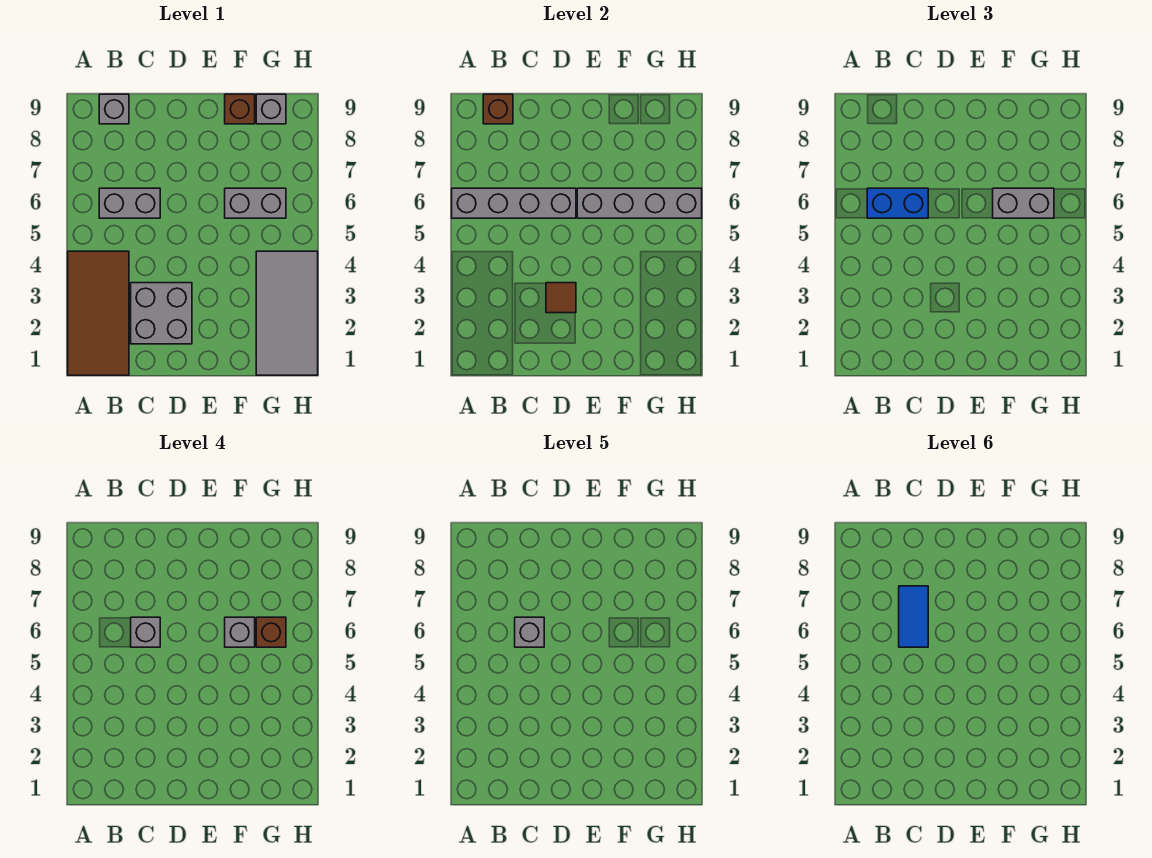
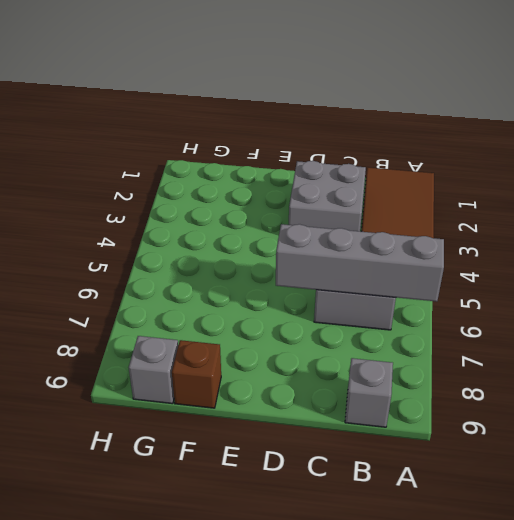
none -> grey brick F6:G6 level 1
none -> grey tile G1:H4 level 1
none -> brown brick B9 level 2

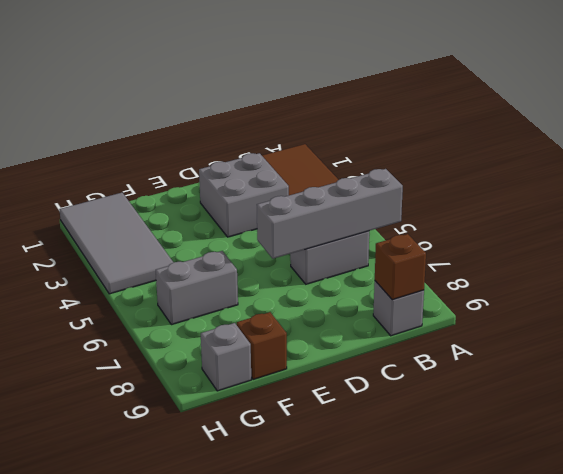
none -> brown tile D3 level 2
none -> grey brick E6:H6 level 2
none -> blue brick B6:C6 level 3

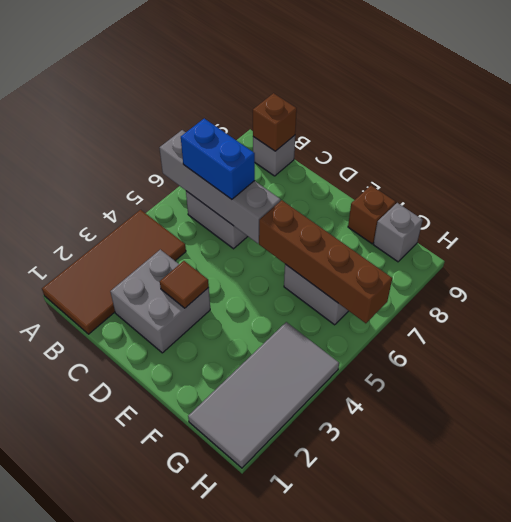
brown brick E6:H6 level 2 -> grey brick E6:H6 level 2
none -> grey brick F6:G6 level 3
none -> grey brick C6 level 4
none -> grey brick F6 level 4

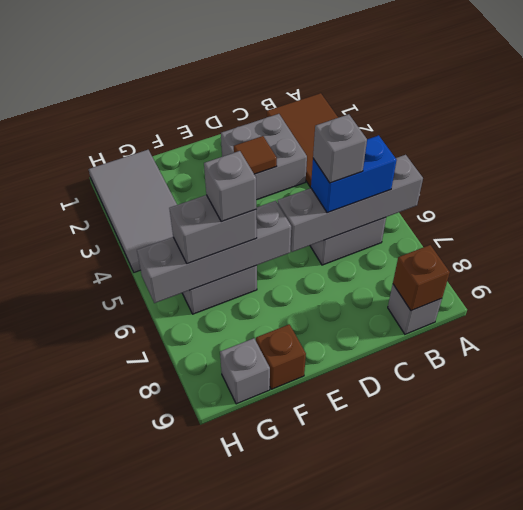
none -> brown brick G6 level 4
none -> grey brick C6 level 5
none -> blue tile C6:C7 level 6

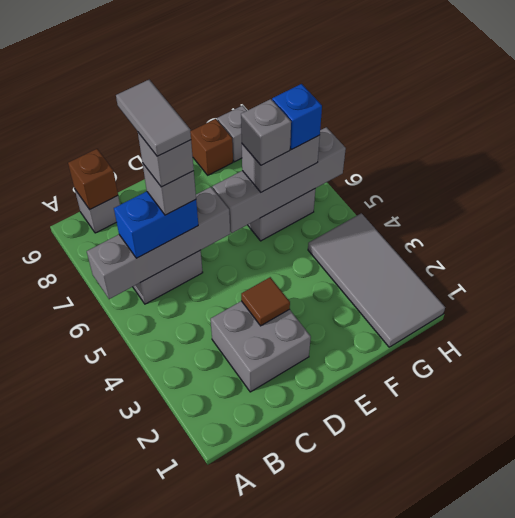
grey tile C6:C7 level 6 -> blue tile C6:C7 level 6
blue brick G6 level 4 -> brown brick G6 level 4
none -> brown tile A1:B4 level 1

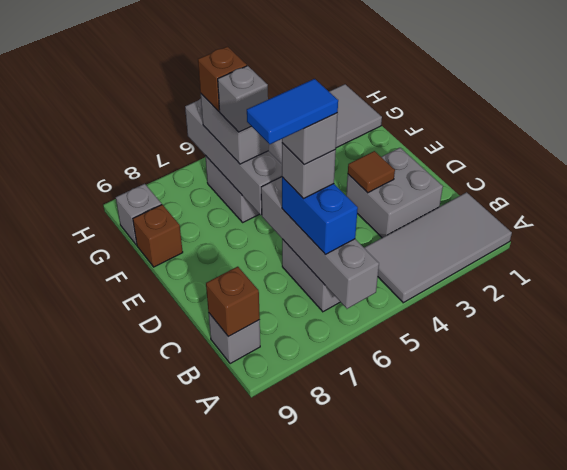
grey tile A1:B4 level 1 -> brown tile A1:B4 level 1

